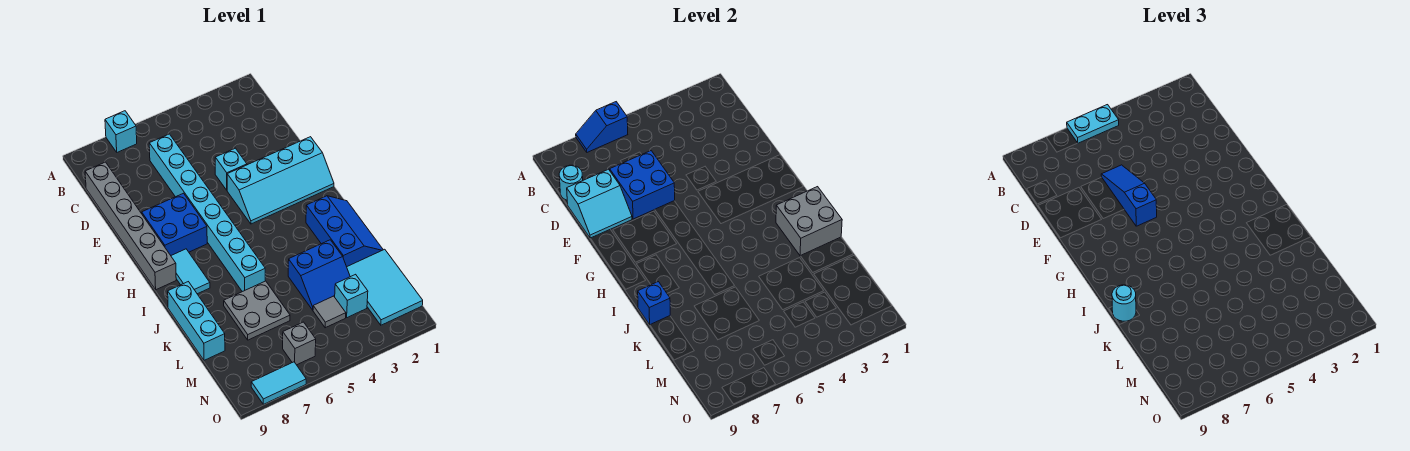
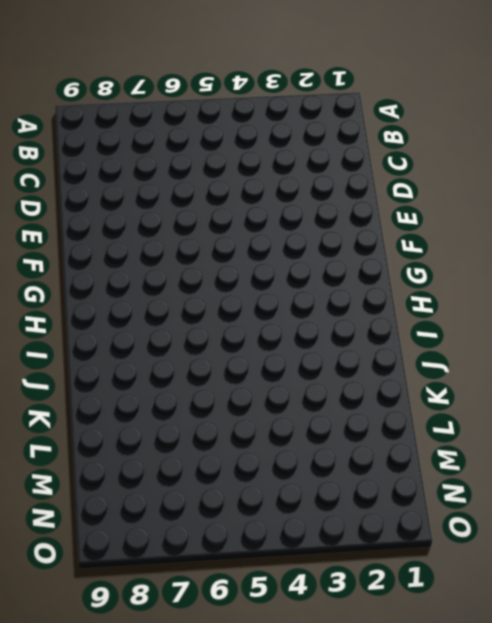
none -> cyan brick A7 level 1
none -> cyan brick C6:J6 level 1
none -> grey brick C9:H9 level 1

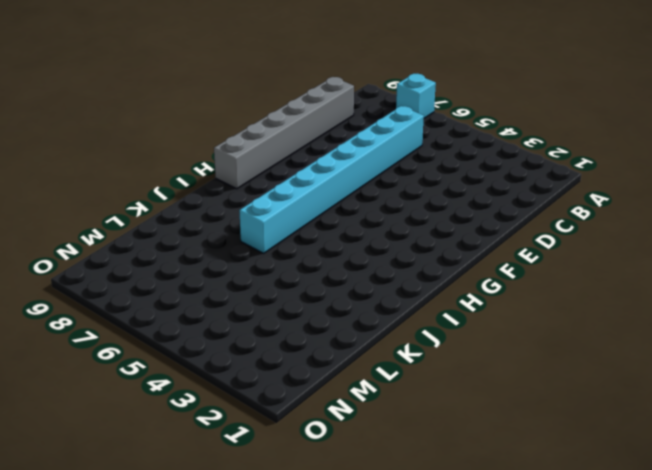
none -> cyan brick E4 level 1
none -> cyan slope F1:G4 level 1 top F
none -> blue brick F7:G8 level 1

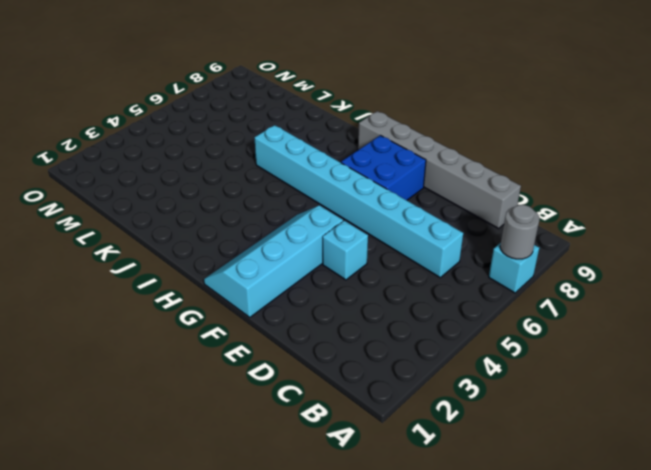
grey round brick A7 level 2 -> blue slope A6:A7 level 2 top 6
none -> cyan tile H8:I8 level 1
none -> blue slope I1:K2 level 1 top 2
none -> cyan brick J9:L9 level 1

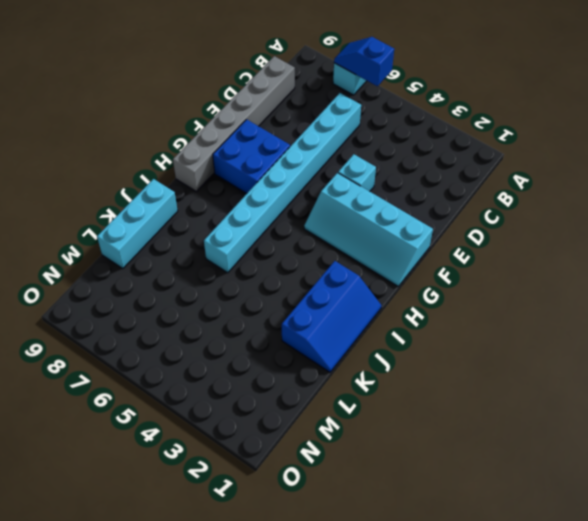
none -> cyan tile H8:I8 level 1
none -> blue slope K3:L4 level 1 top K
none -> grey plate K6:L7 level 1

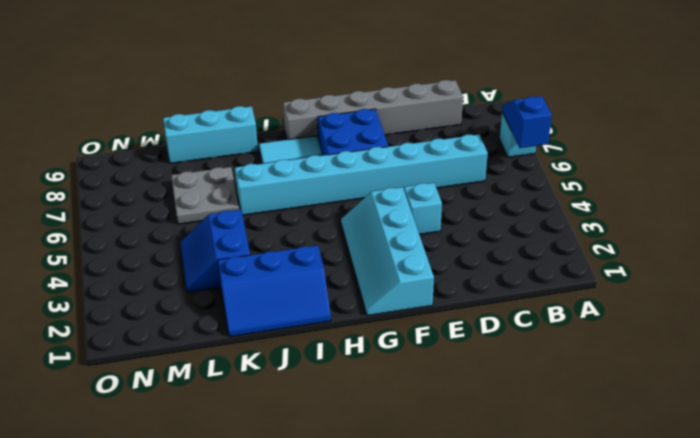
none -> cyan tile L1:N2 level 1
none -> cyan brick M3 level 1
none -> grey tile M4 level 1

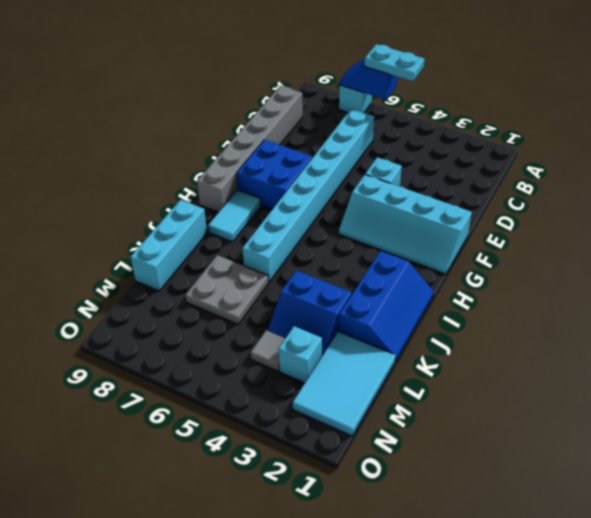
none -> grey brick N6 level 1
none -> cyan tile O7:O8 level 1
none -> cyan round brick C9 level 2

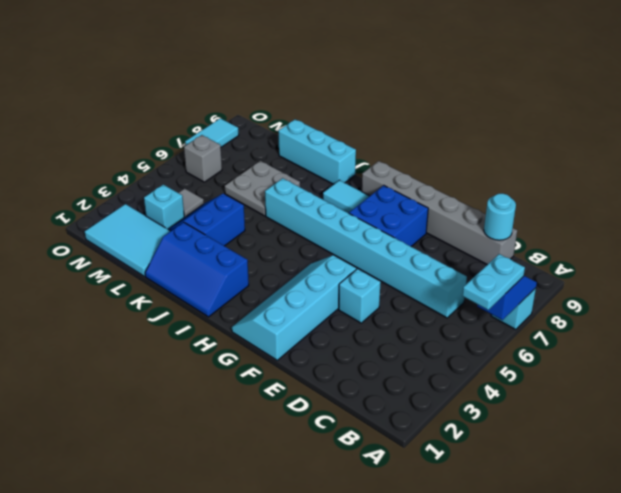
none -> blue brick D6:E7 level 2
none -> cyan slope D8:E9 level 2 top D
none -> grey brick I1:J2 level 2

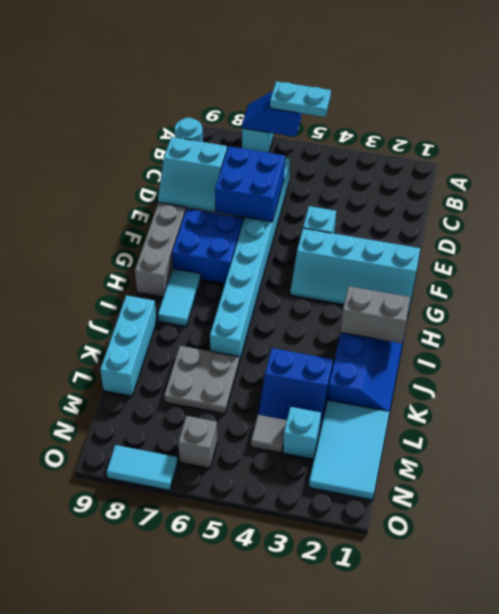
grey brick I1:I2 level 2 -> grey brick I1:J2 level 2
none -> blue brick J9 level 2
none -> blue slope D6:F6 level 3 top F
none -> cyan round brick J9 level 3

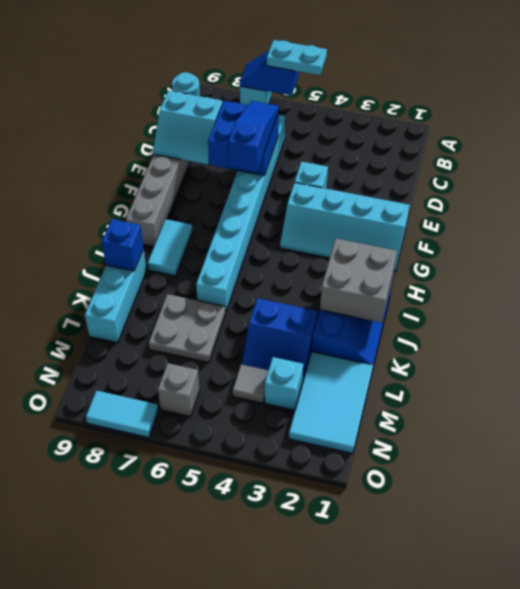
none -> blue brick F7:G8 level 1
none -> cyan round brick J9 level 3

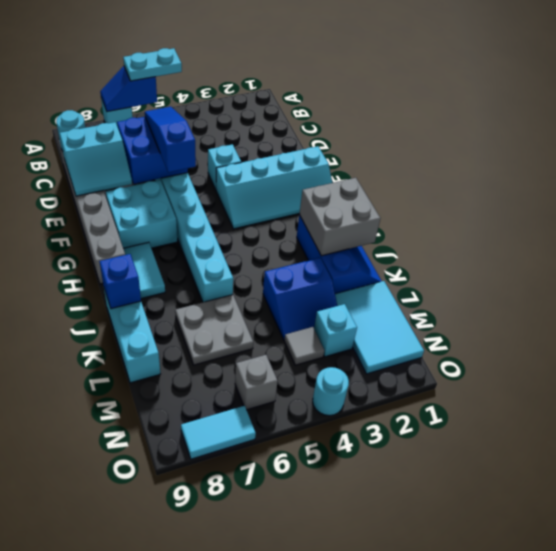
cyan brick F7:G8 level 1 -> blue brick F7:G8 level 1
cyan round brick O4 level 1 -> cyan round brick J9 level 3

